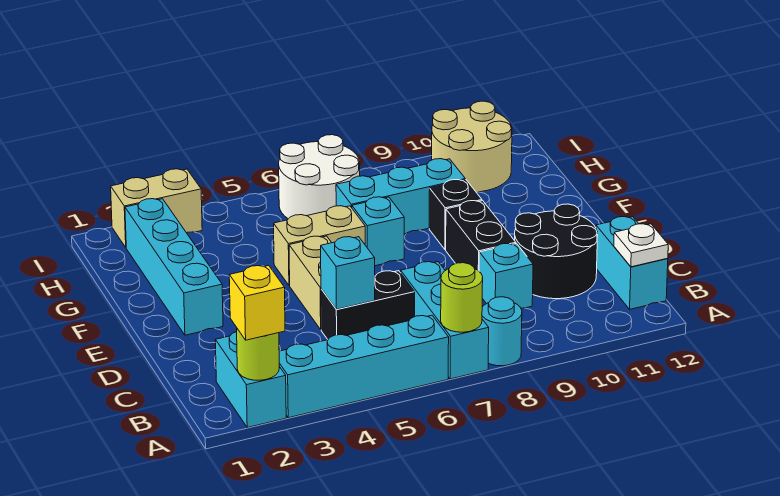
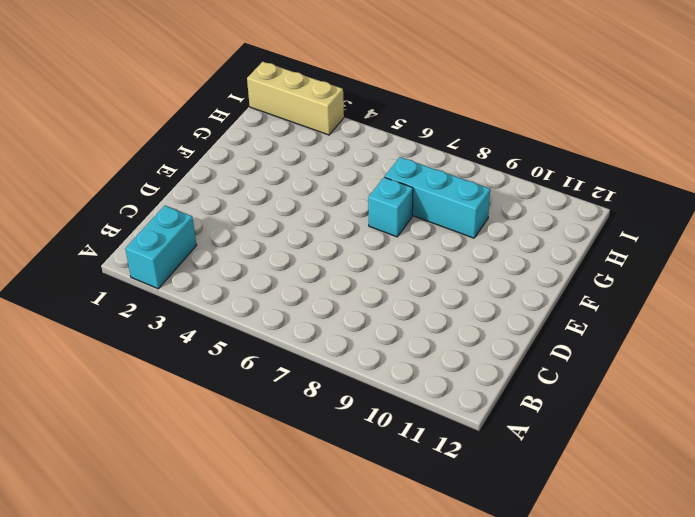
tan brick I1:I3 level 1 -> tan brick I2:I3 level 1
none -> cyan brick A3:A6 level 1
none -> cyan brick A7:C7 level 1
none -> cyan round brick A8 level 1

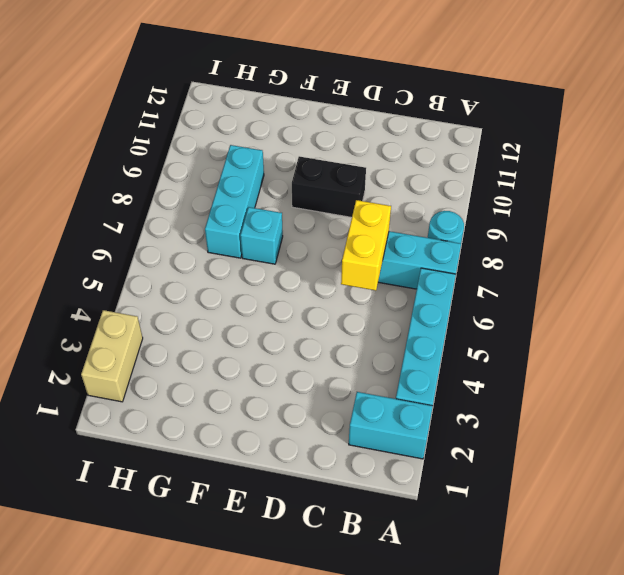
yellow brick C6:C7 level 2 -> none
none -> cyan brick B12:C12 level 1
none -> black brick C5:C6 level 1
none -> cyan brick C9 level 1

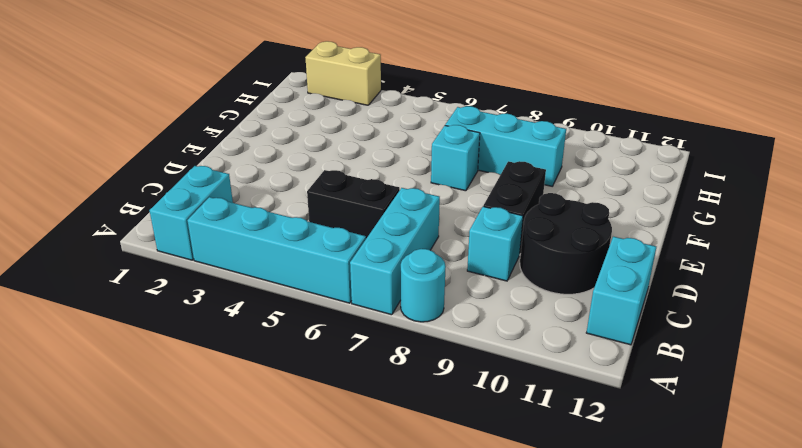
none -> tan brick D5:E5 level 1
none -> cyan brick E2:H2 level 1
none -> tan brick F5:F6 level 1

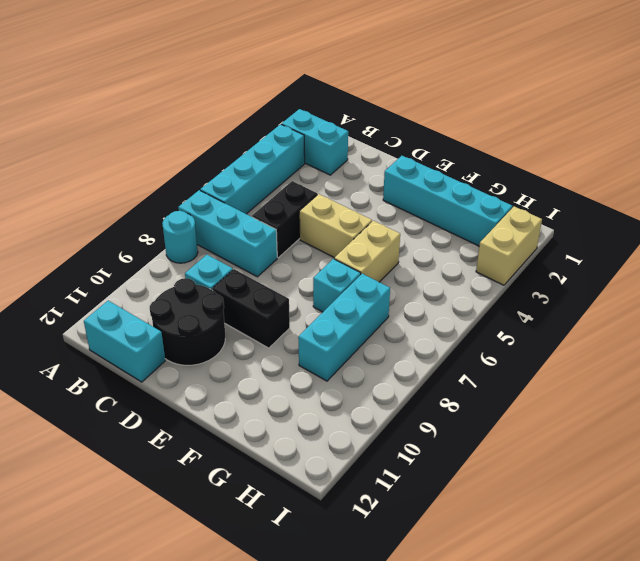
none -> black brick F9 level 1
none -> white round brick H6:I7 level 1
none -> tan round brick H10:I11 level 1

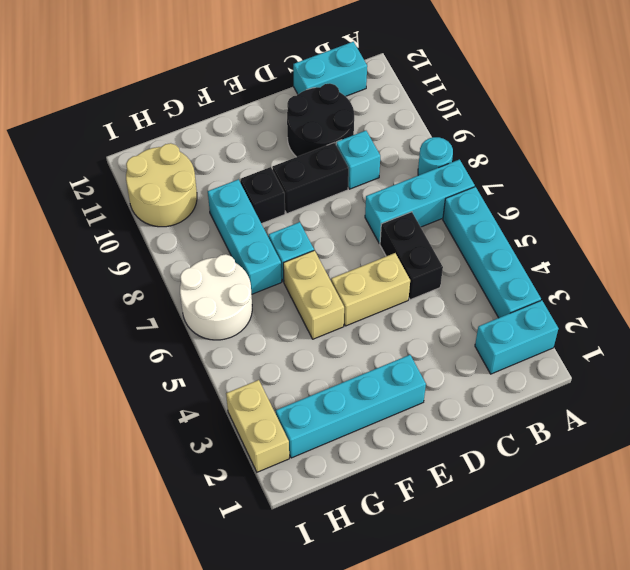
none -> lime round brick A2 level 2
none -> lime round brick A7 level 2
none -> white plate B12 level 2

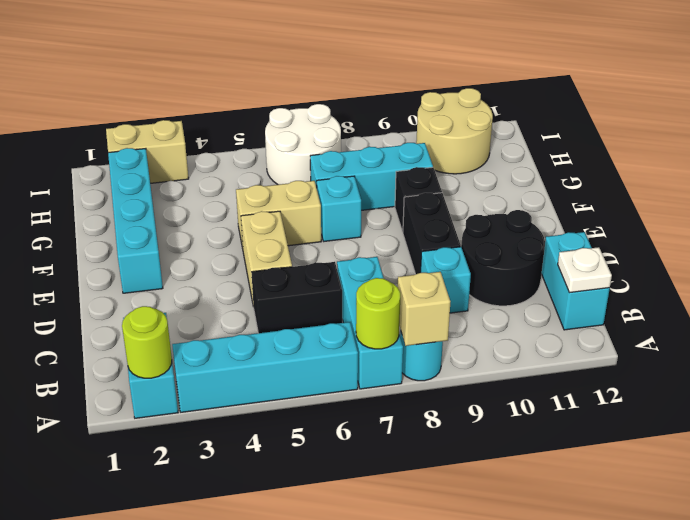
tan brick A8 level 2 -> none
none -> cyan brick C5 level 2
none -> yellow brick A2 level 3

